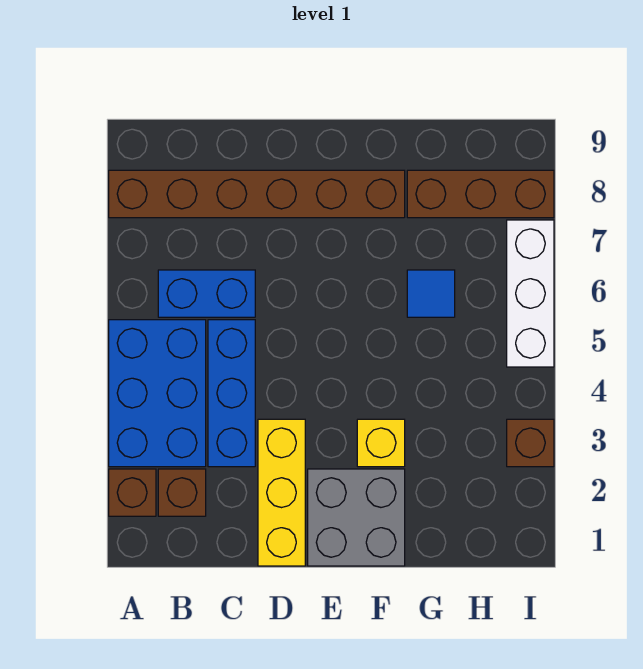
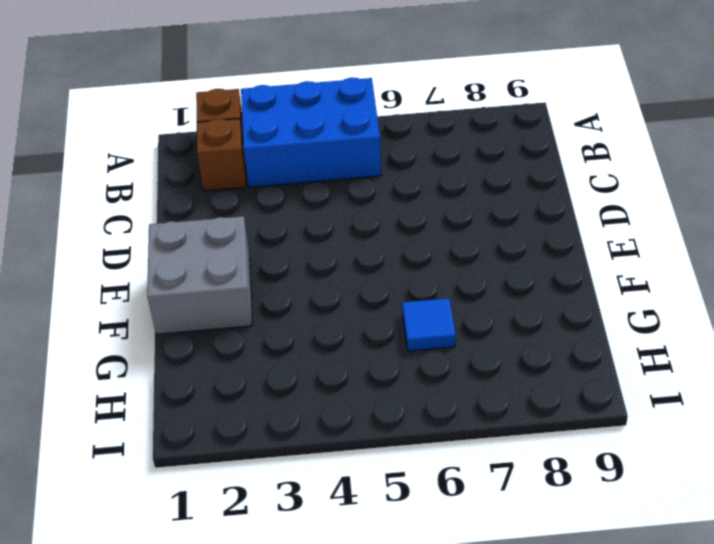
none -> brown brick A8:F8 level 1
none -> blue brick B6:C6 level 1
none -> blue brick C3:C5 level 1

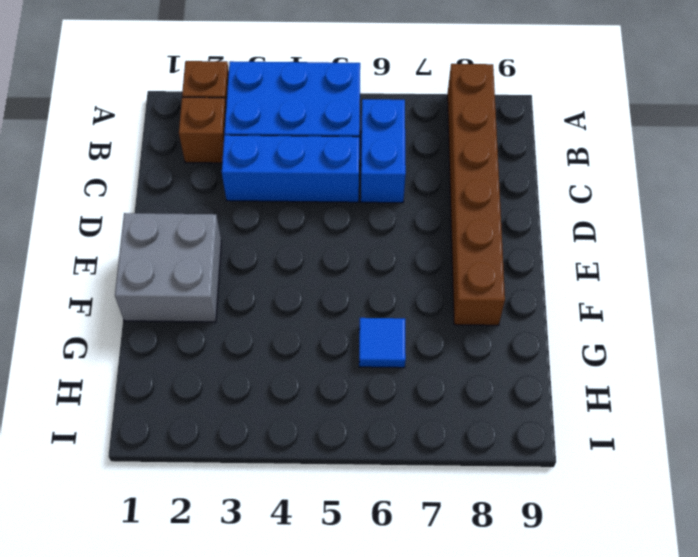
none -> yellow brick D1:D3 level 1
none -> yellow brick F3 level 1
none -> brown brick G8:I8 level 1

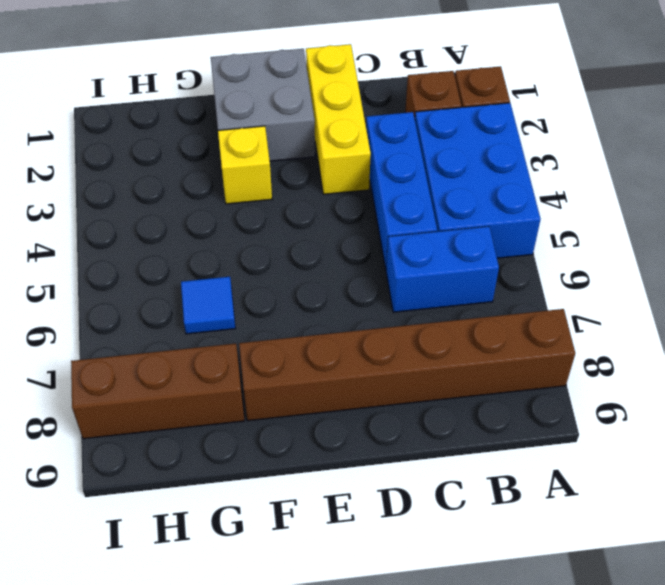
none -> brown brick I3 level 1
none -> white brick I5:I7 level 1

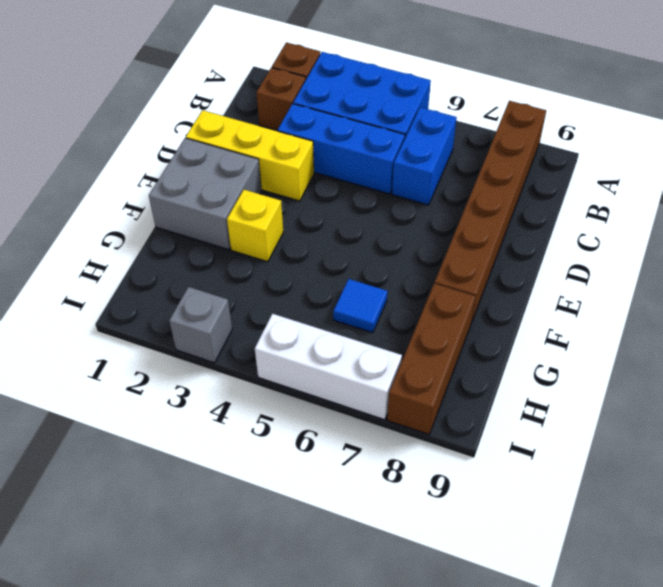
grey brick I3 level 1 -> brown brick I3 level 1

